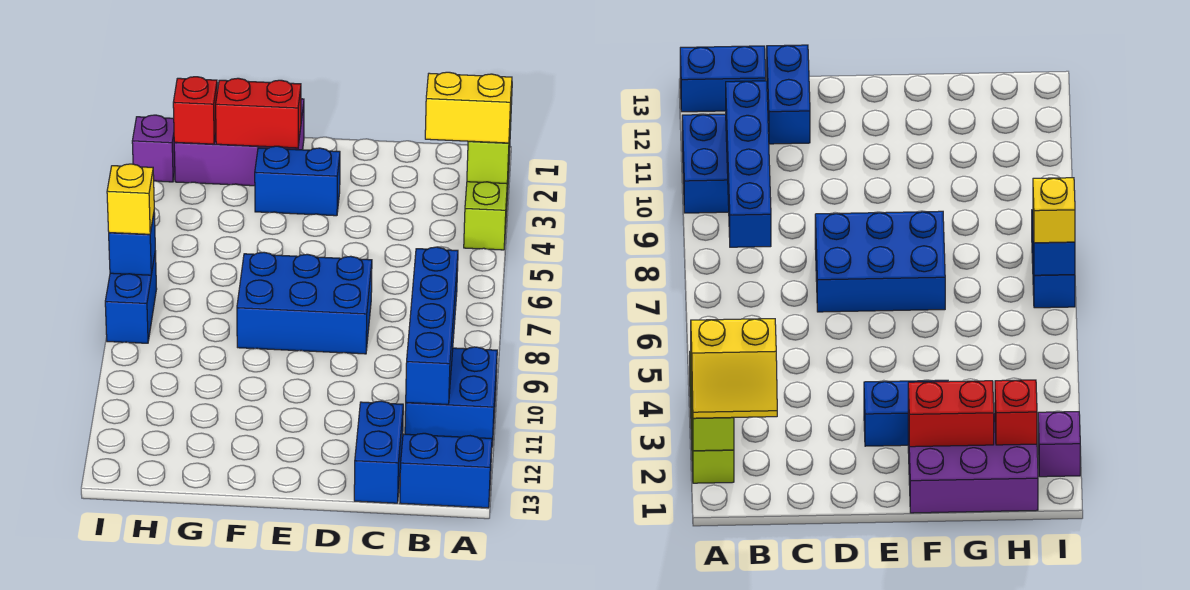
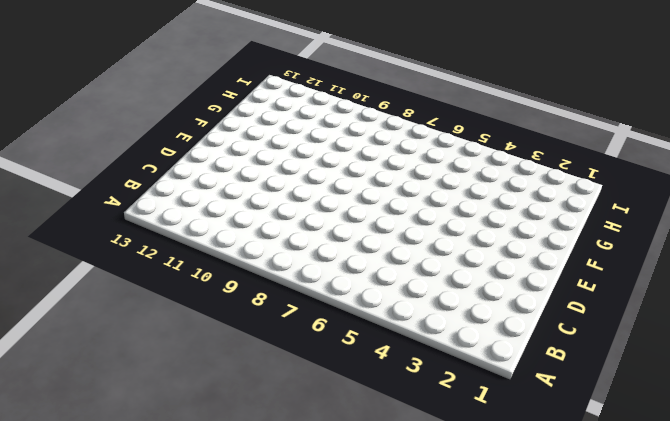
none -> lime brick A2:A4 level 1
none -> blue brick A10:B11 level 1
none -> blue brick A13:B13 level 1

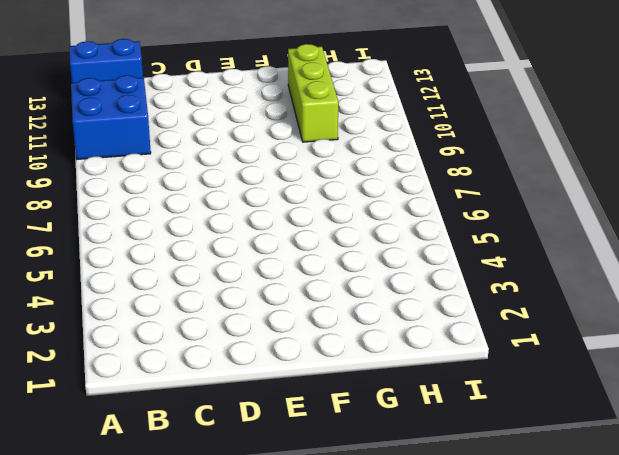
lime brick G10:G12 level 1 -> lime brick A2:A4 level 1
none -> blue brick C12:C13 level 1
none -> blue brick D7:F8 level 1
none -> blue brick E3:F3 level 1

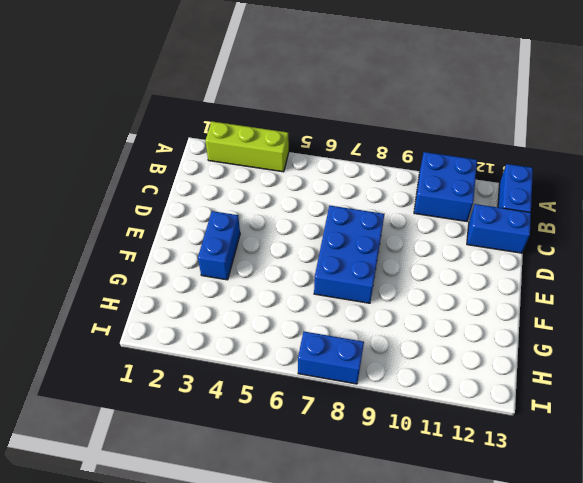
none -> purple brick F1:H2 level 1
none -> purple brick I2 level 1
none -> lime brick A2:A3 level 2

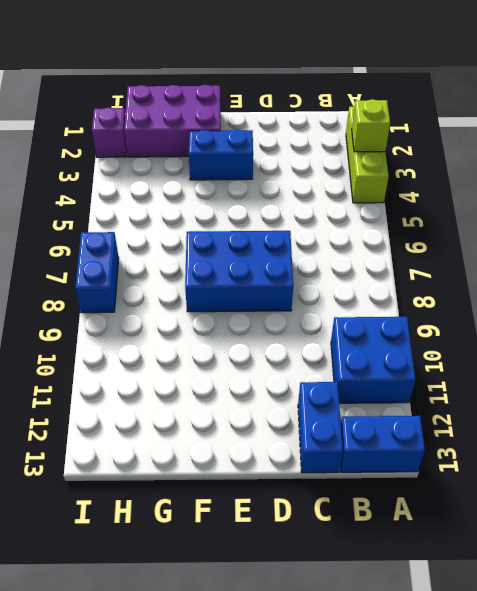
lime brick A3 level 2 -> lime brick A2:A3 level 2
none -> blue brick B8:B11 level 2
none -> red brick F2:G2 level 2
none -> red brick H2 level 2

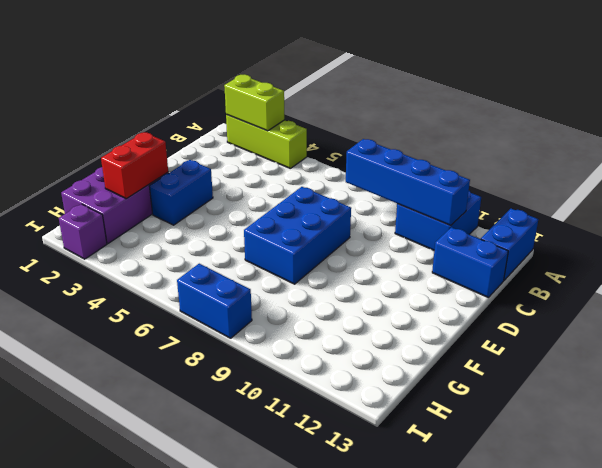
none -> red brick H2 level 2
none -> blue brick I7 level 2
none -> yellow slope A2:B3 level 3 top 3

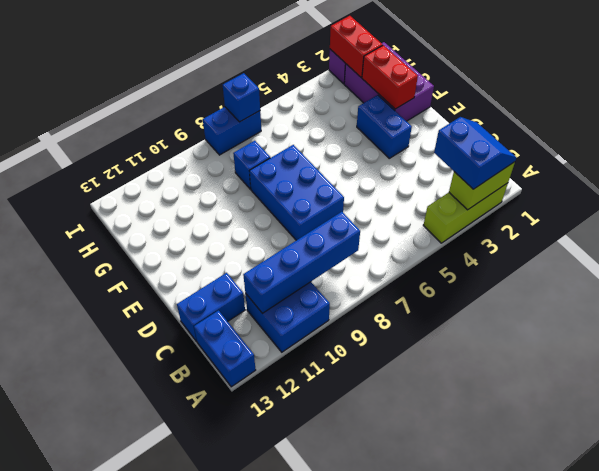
blue slope A2:B3 level 3 top 3 -> yellow slope A2:B3 level 3 top 3
blue brick G8 level 1 -> none
red brick H2:I2 level 2 -> red brick H2 level 2
none -> yellow brick I7 level 3

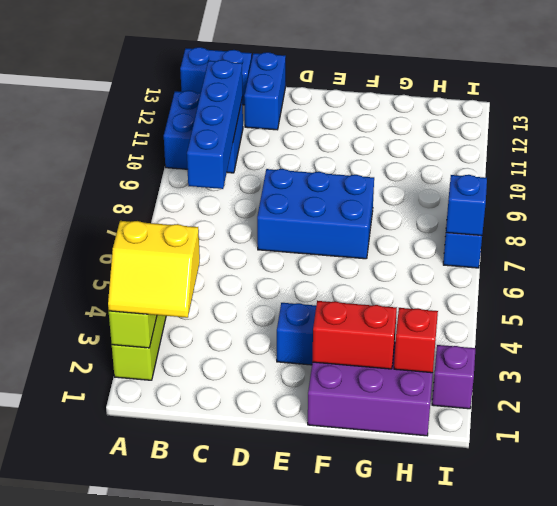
none -> yellow brick I7 level 3

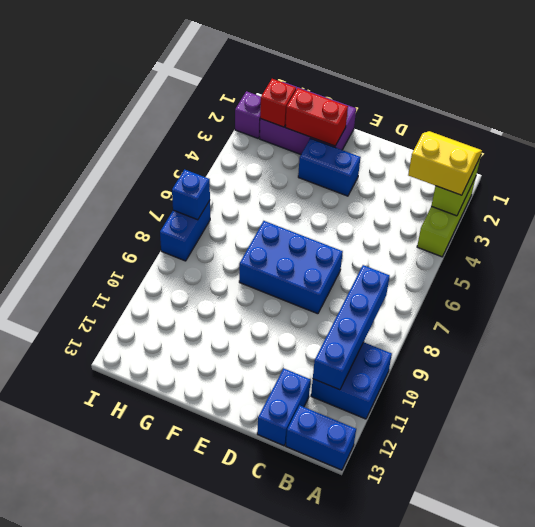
none -> yellow brick I7 level 3

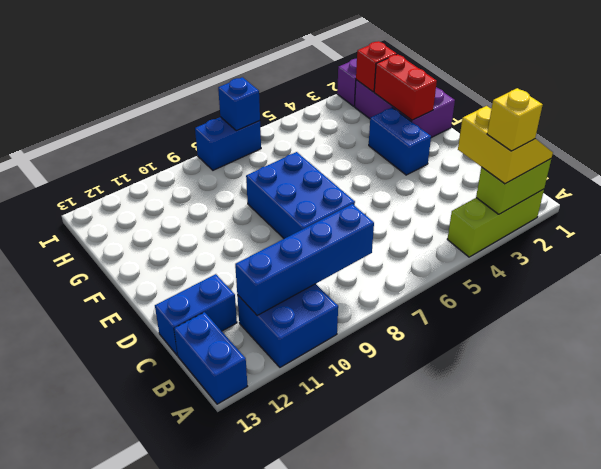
yellow brick A3 level 4 -> yellow brick I7 level 3

